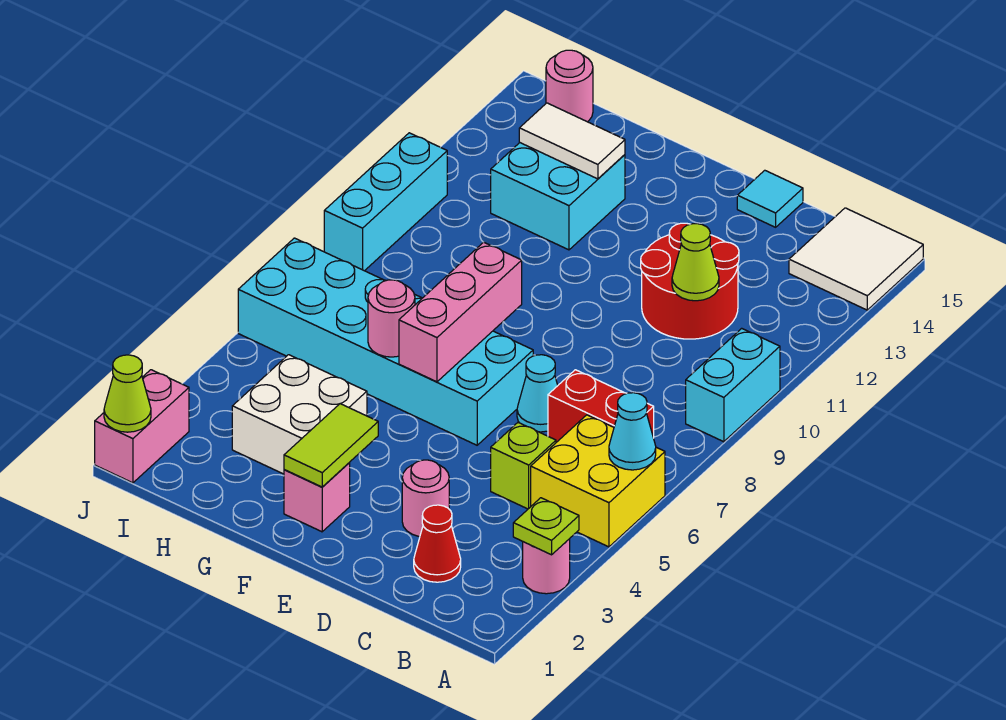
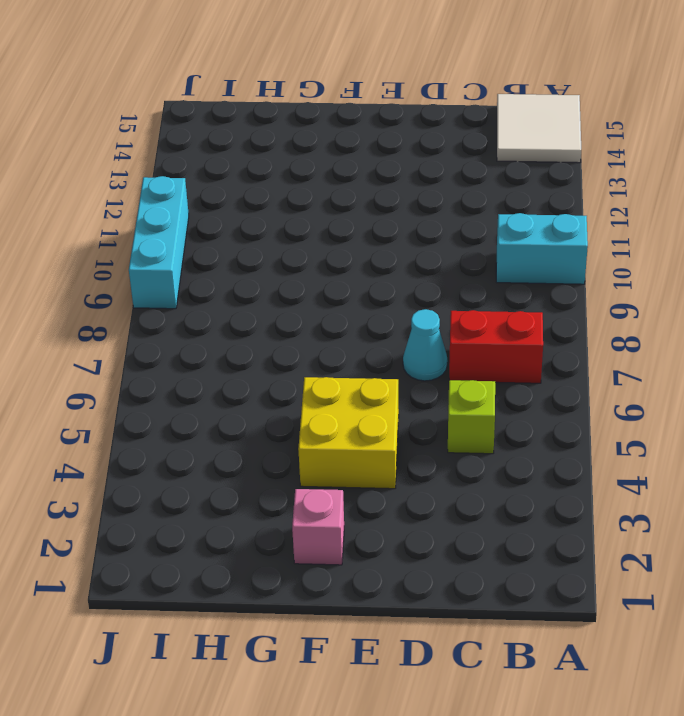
cyan brick A10:B10 level 1 -> cyan brick A9:A10 level 1
yellow brick E4:F5 level 1 -> yellow brick A5:B6 level 1
none -> pink round brick A3 level 1
none -> red cone C2 level 1
none -> red round brick C11:D12 level 1

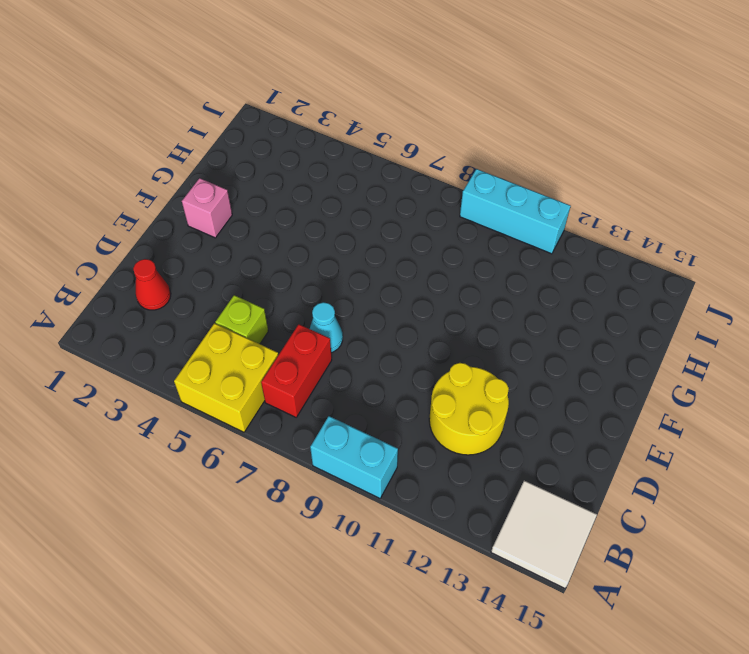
yellow round brick C11:D12 level 1 -> red round brick C11:D12 level 1
none -> pink round brick A3 level 1
none -> pink round brick D3 level 1
none -> cyan tile D15 level 1

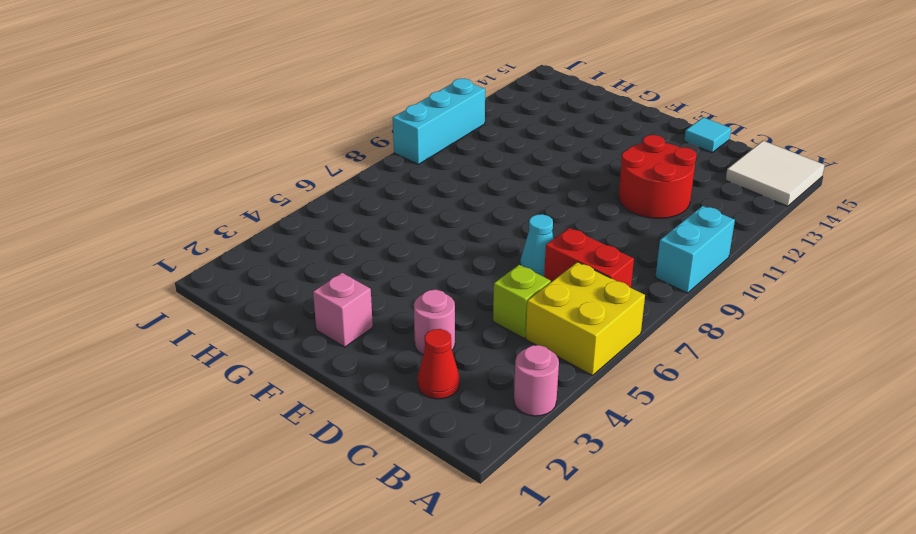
none -> cyan brick E6:J7 level 1
none -> white brick G3:H4 level 1
none -> cyan brick G12:H13 level 1

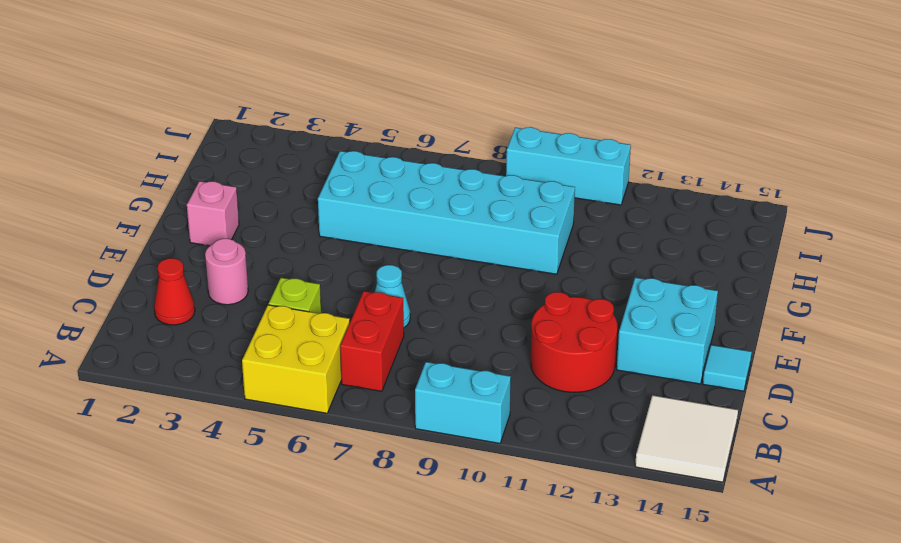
cyan brick D13:E14 level 1 -> cyan brick G12:H13 level 1
cyan brick G5:H10 level 1 -> cyan brick E6:J7 level 1
none -> pink round brick A3 level 1
none -> white brick G3:H4 level 1
none -> pink round brick I15 level 1

